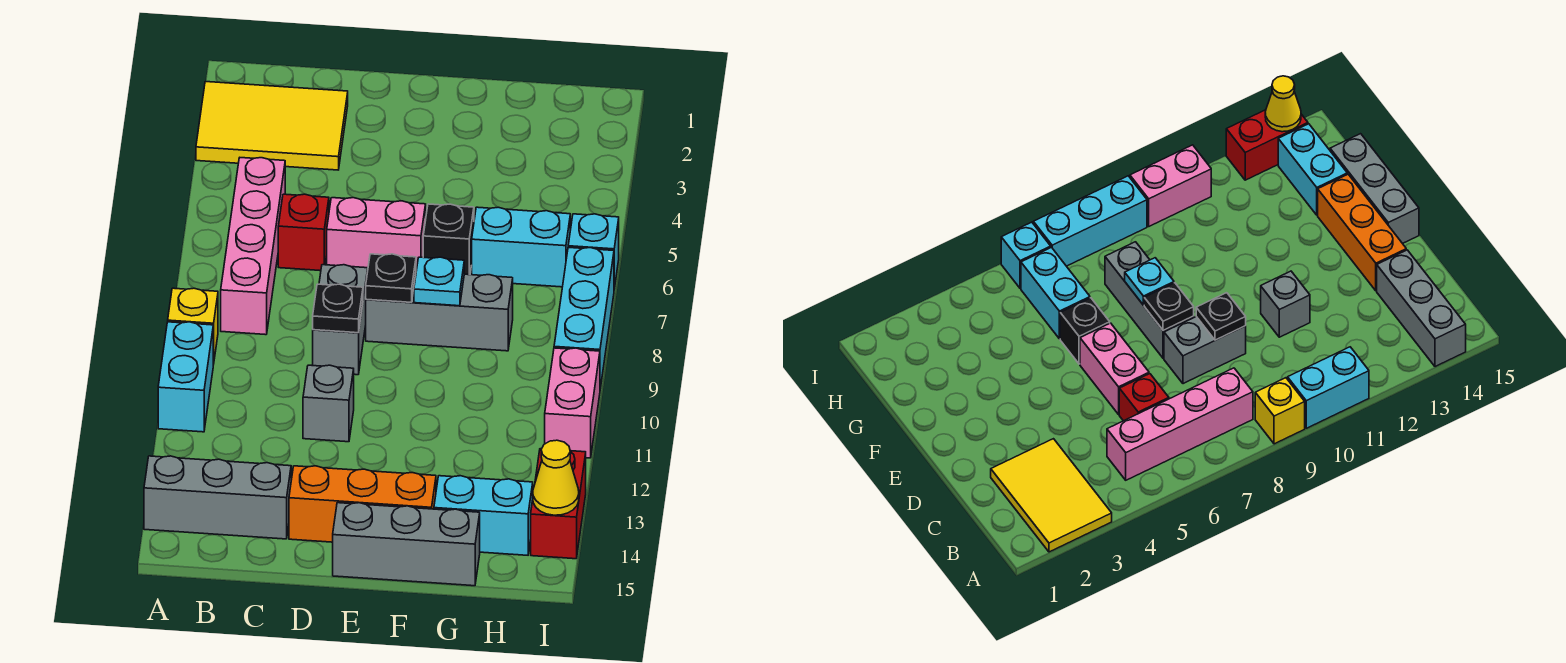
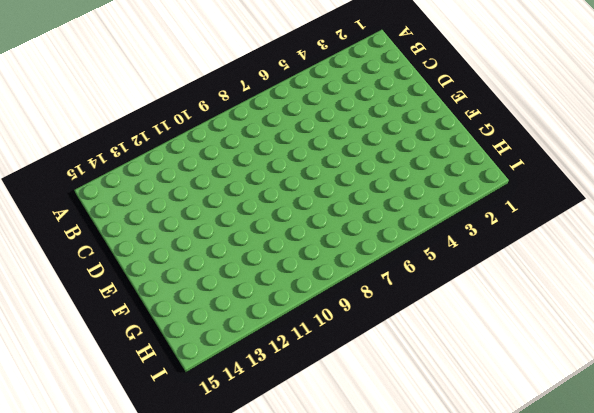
none -> yellow tile A2:C3 level 1
none -> yellow brick A9 level 1
none -> cyan brick A10:A11 level 1

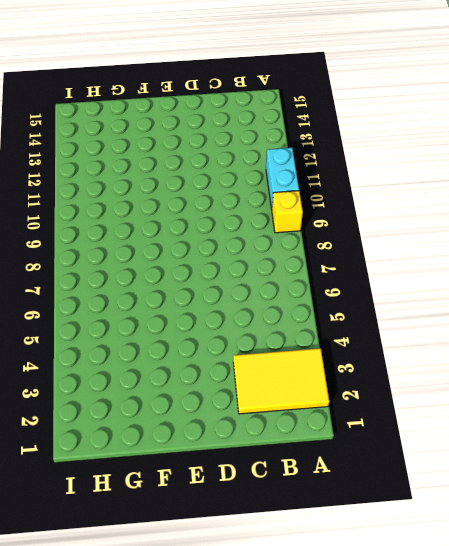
none -> grey brick A14:C14 level 1
none -> pink brick B5:B8 level 1
none -> red brick C6 level 1

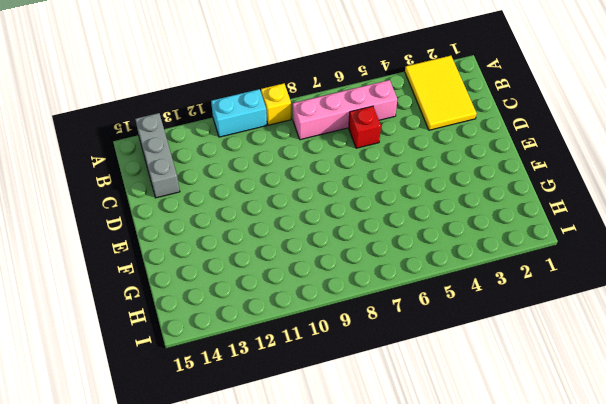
none -> pink brick D6:E6 level 1
none -> grey brick D8:D9 level 1
none -> grey brick D11 level 1

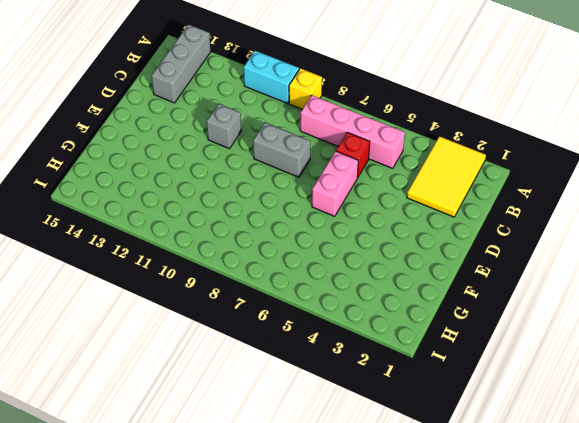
none -> orange brick D14:F14 level 1
none -> grey brick E8:G8 level 1
none -> grey brick E15:G15 level 1

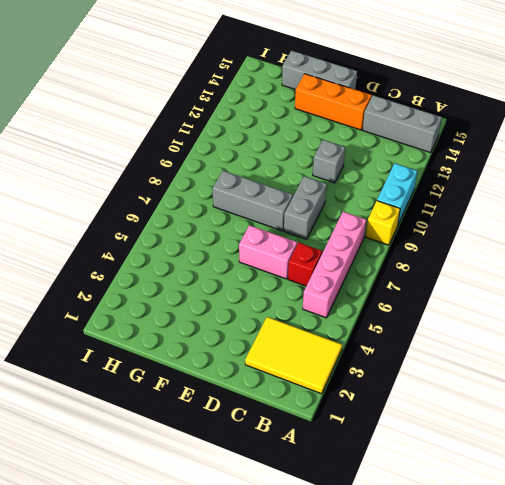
none -> black brick F6 level 1
none -> cyan brick G6:H6 level 1
none -> cyan brick G14:H14 level 1

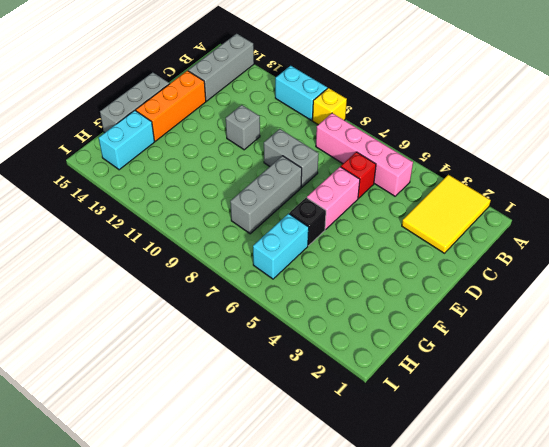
none -> cyan brick I6 level 1
none -> cyan brick I7:I9 level 1
none -> pink brick I10:I11 level 1

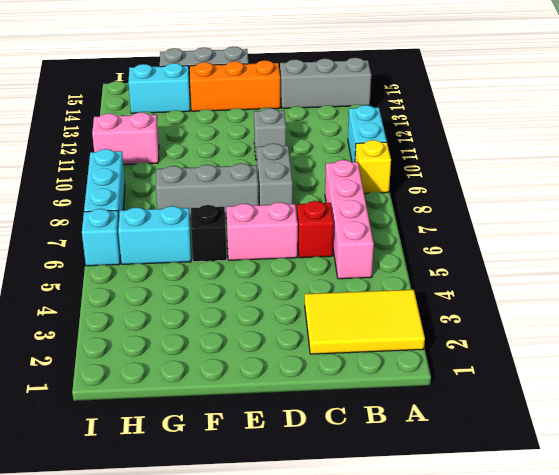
pink brick H11:I11 level 1 -> pink brick I10:I11 level 1
none -> red brick I13:I14 level 1
none -> black plate D9 level 2
none -> black plate E8 level 2

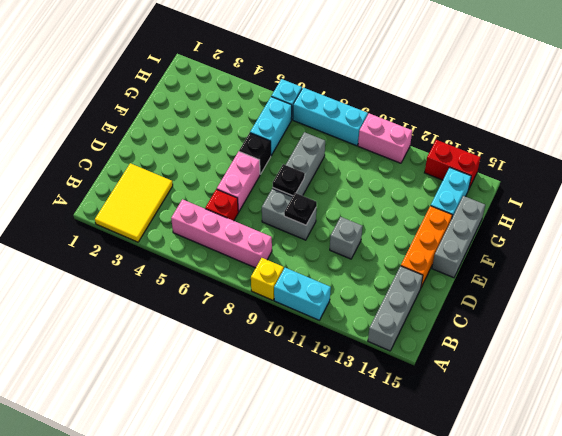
none -> cyan plate F8 level 2
none -> yellow cone I14 level 2

